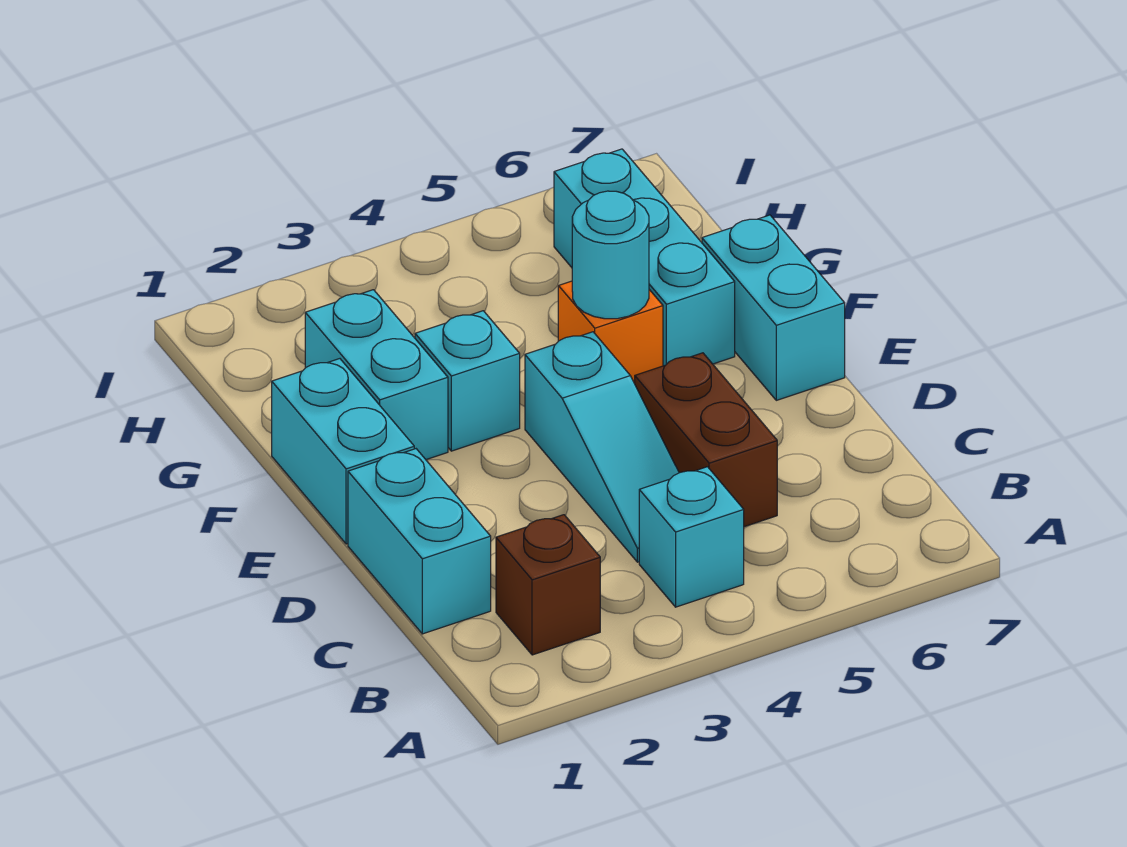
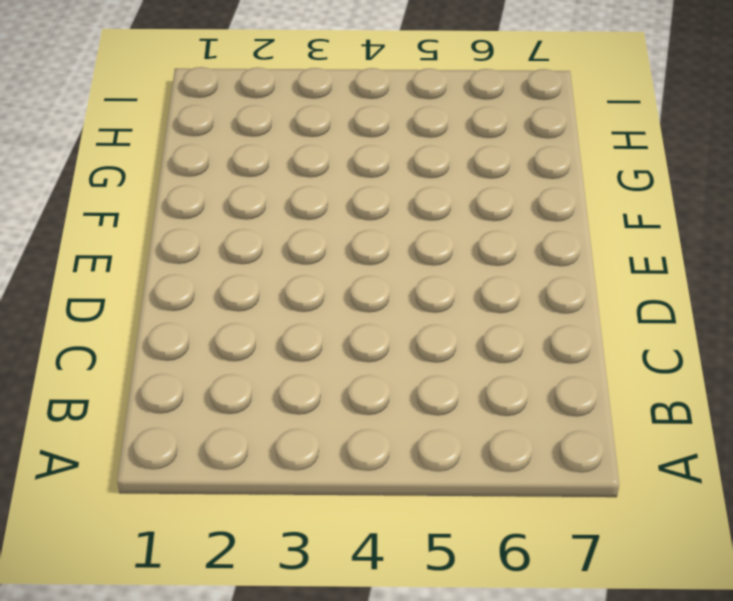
none -> brown brick B2 level 1
none -> cyan brick B4 level 1
none -> cyan brick C1:D1 level 1

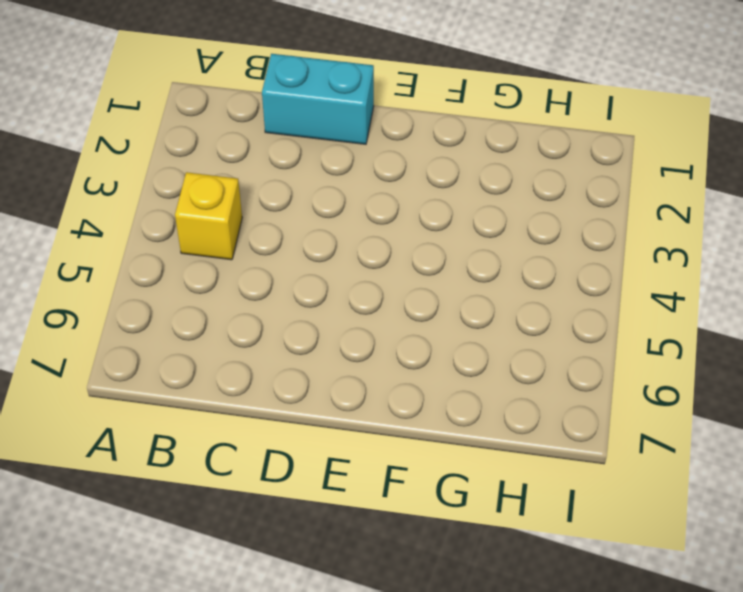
yellow brick B4 level 1 -> cyan brick B4 level 1
none -> brown brick B2 level 1
none -> cyan slope C4:E4 level 1 top E
none -> brown brick C5:D5 level 1

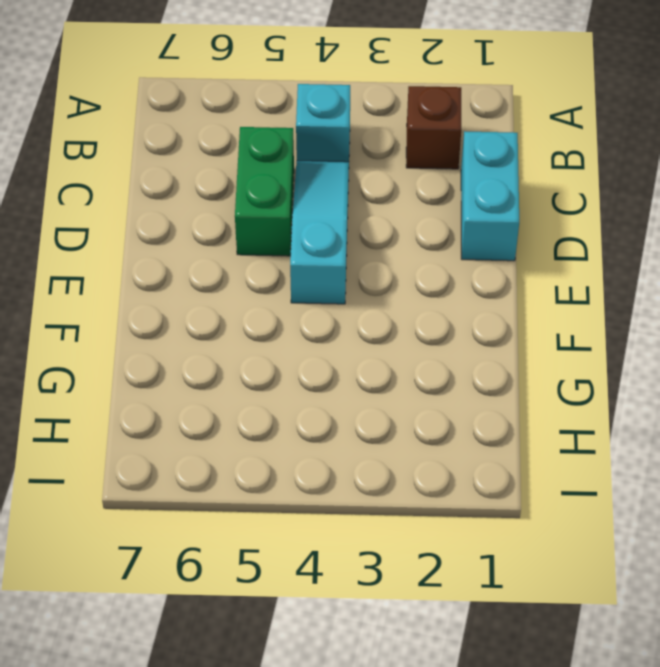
green brick C5:D5 level 1 -> brown brick C5:D5 level 1
none -> cyan brick E1:F1 level 1
none -> cyan brick E7:F7 level 1
none -> cyan brick F2:G2 level 1

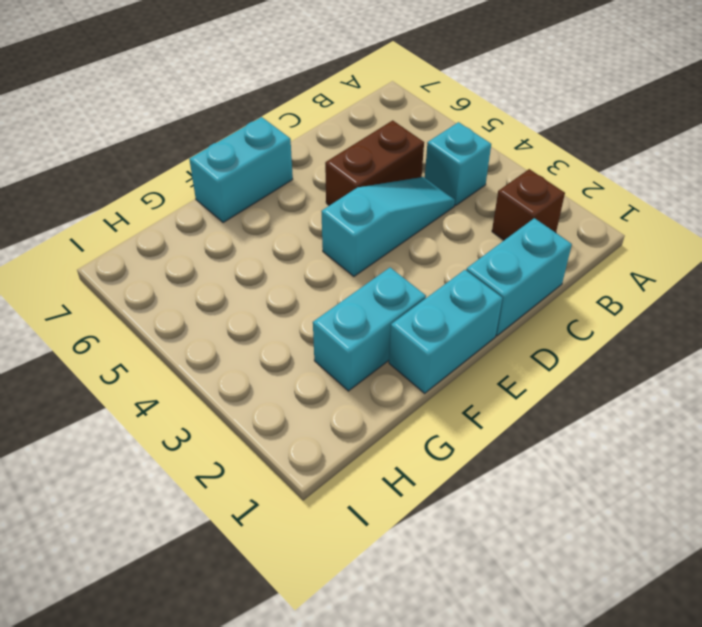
none -> cyan brick F3 level 1
none -> orange brick F5 level 1
none -> cyan brick F6:H6 level 1

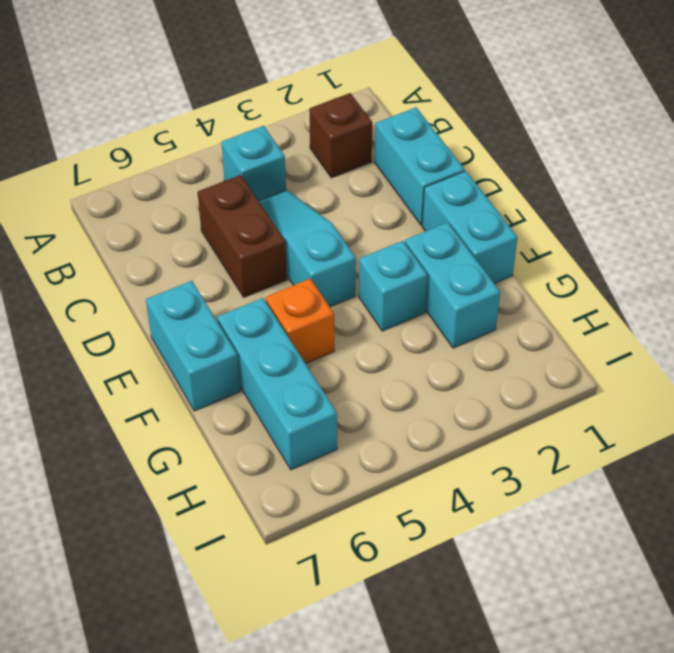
none -> cyan round brick F5 level 2

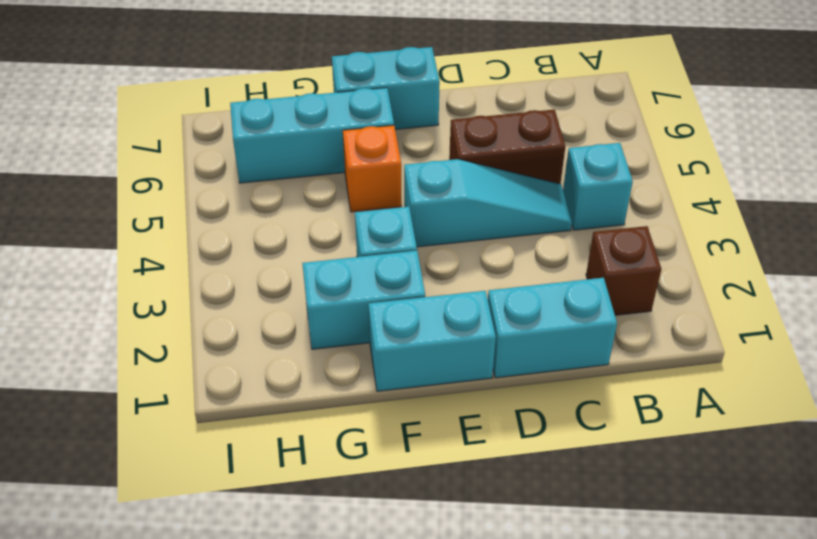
none -> cyan round brick F5 level 2

